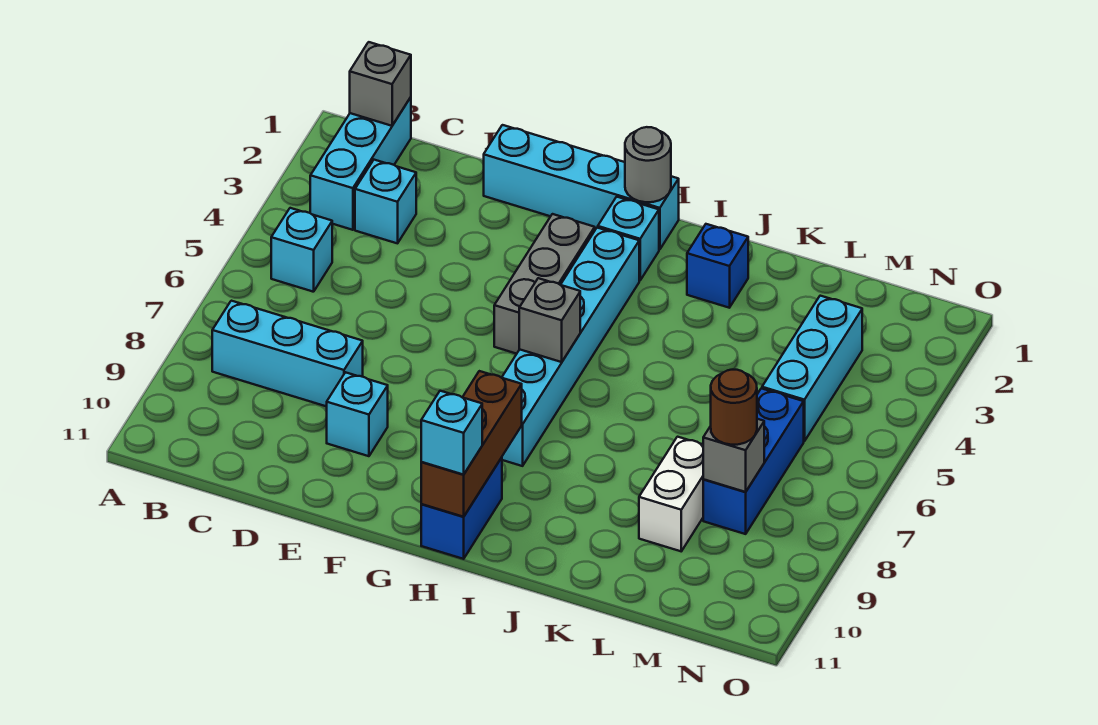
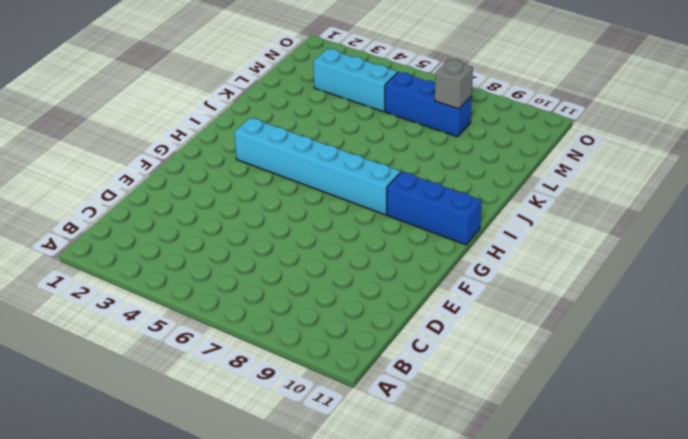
blue brick H9:H11 level 1 -> blue brick H10:H11 level 1
none -> cyan brick B1:B3 level 1
none -> cyan brick B5 level 1
none -> cyan brick B8:D8 level 1

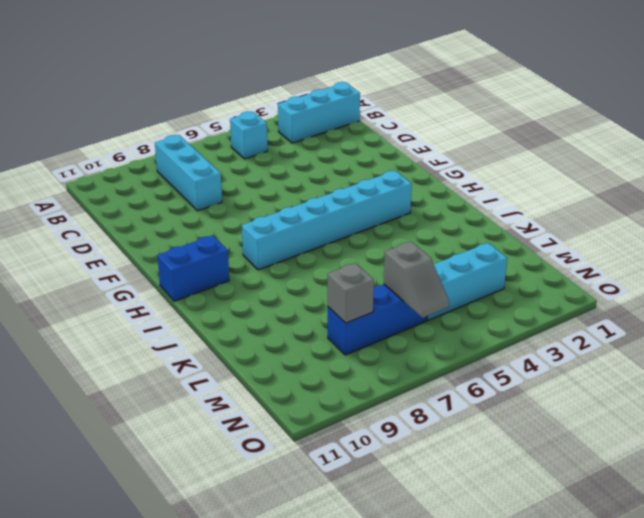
grey slope M6:N6 level 2 top M -> none
none -> cyan brick C3 level 1
none -> cyan brick E1:H1 level 1
none -> cyan brick E9 level 1

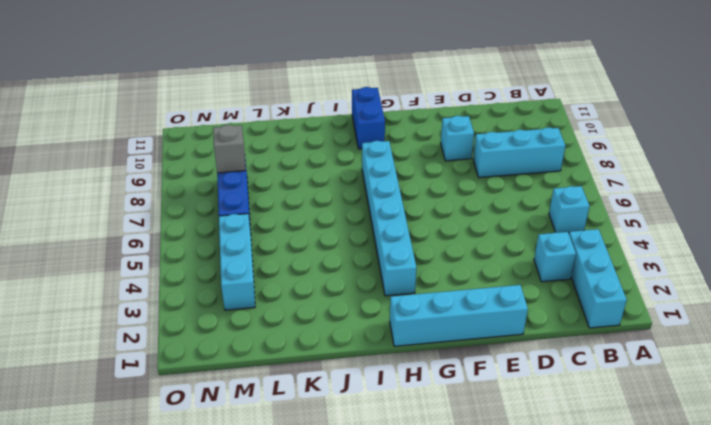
none -> grey brick G3:G5 level 1
none -> cyan brick H2 level 1
none -> blue brick J2 level 1

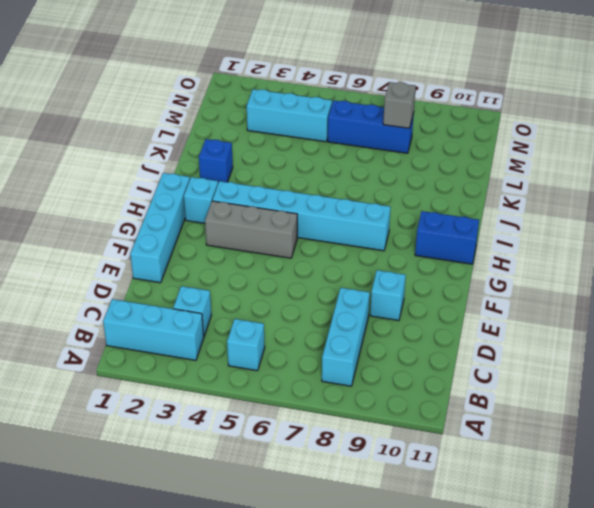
none -> white brick L8:L9 level 1
none -> grey brick B1 level 2
none -> grey round brick H1 level 2

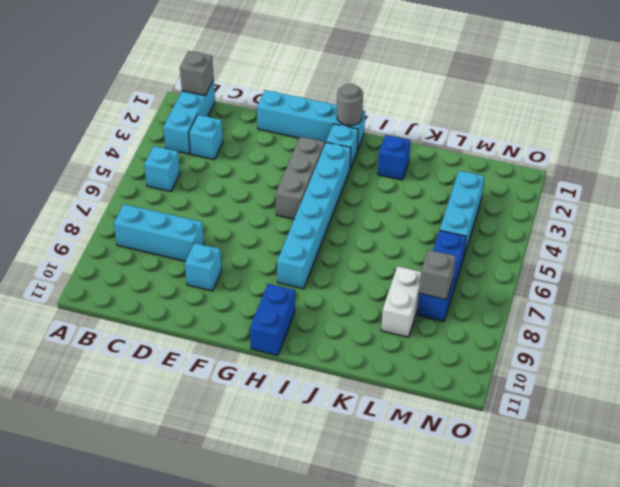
none -> grey brick H6 level 2
none -> brown brick H9:H11 level 2
none -> cyan brick H11 level 3

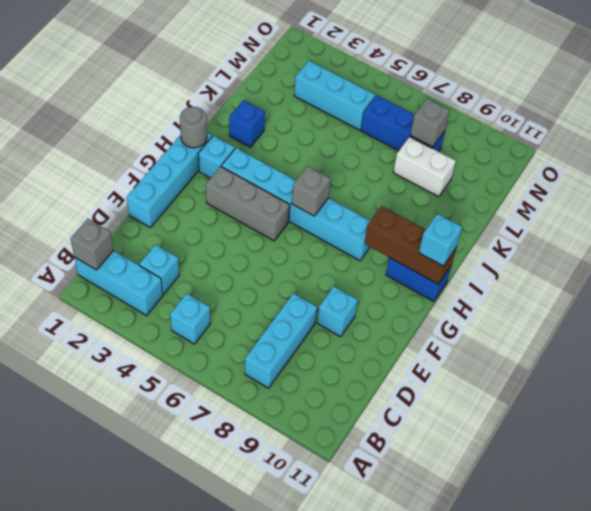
none -> brown round brick M8 level 3

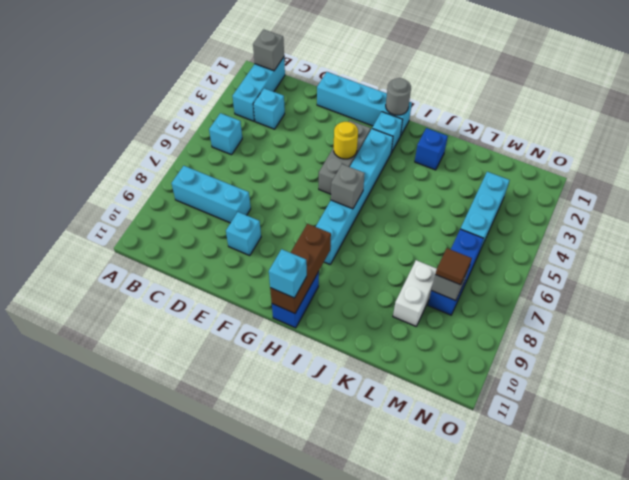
yellow round brick G4 level 2 -> none
brown tile M8 level 3 -> brown round brick M8 level 3

